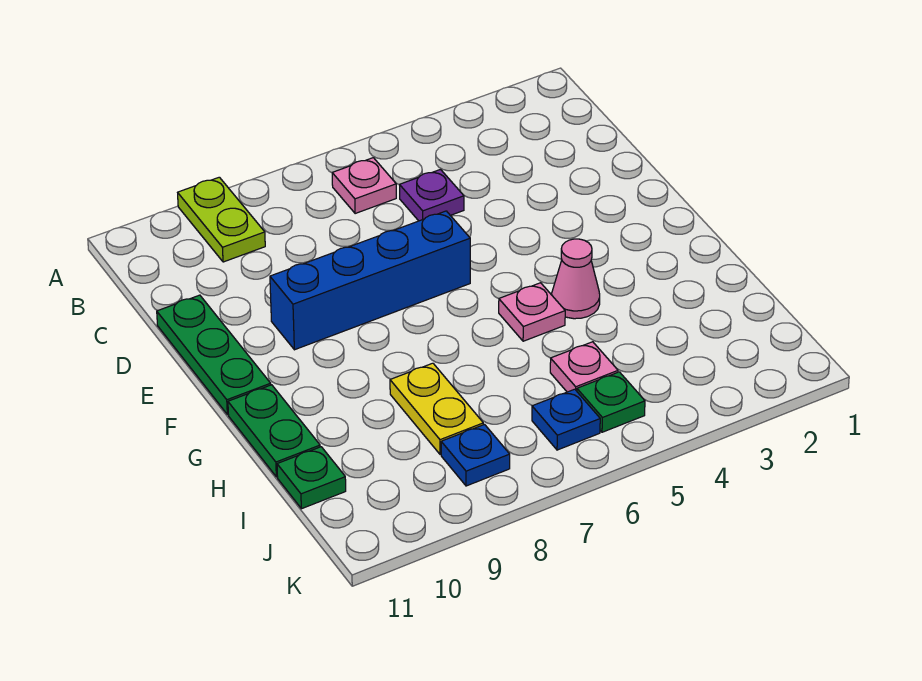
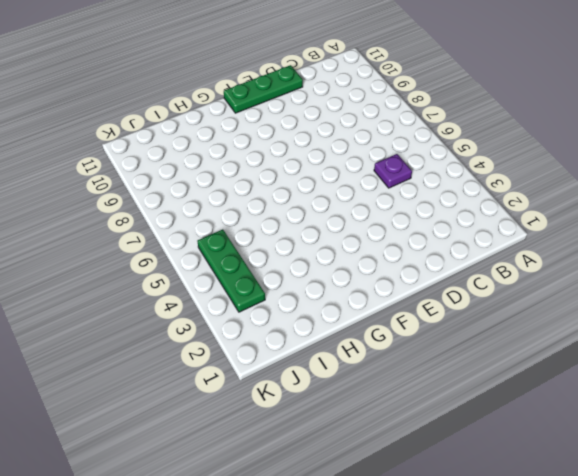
green plate J3:J5 level 1 -> green plate J5 level 1
none -> lime plate A9:B9 level 1
none -> pink plate B6 level 1
none -> blue brick E6:E9 level 1

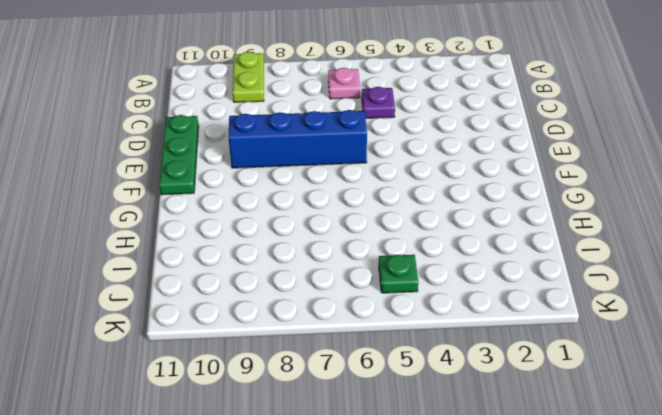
none -> pink cone G4 level 1
none -> pink plate G5 level 1
none -> green plate G11:H11 level 1

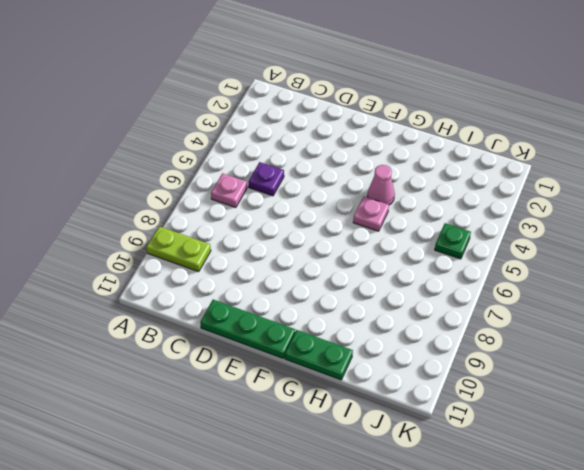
none -> blue brick E6:E9 level 1
none -> yellow plate H8:I8 level 1
none -> pink plate I5 level 1

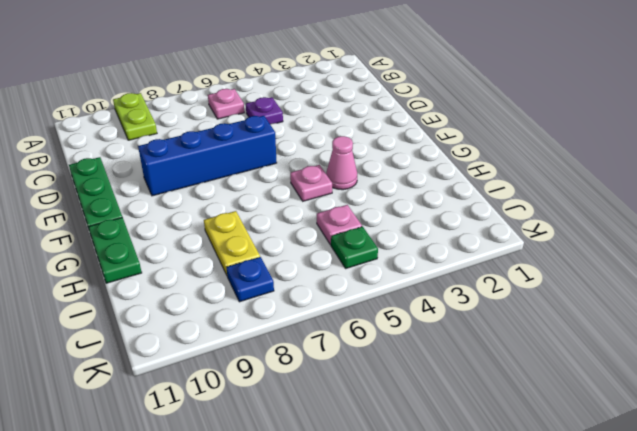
none -> green plate I11 level 1
none -> blue plate J6 level 1

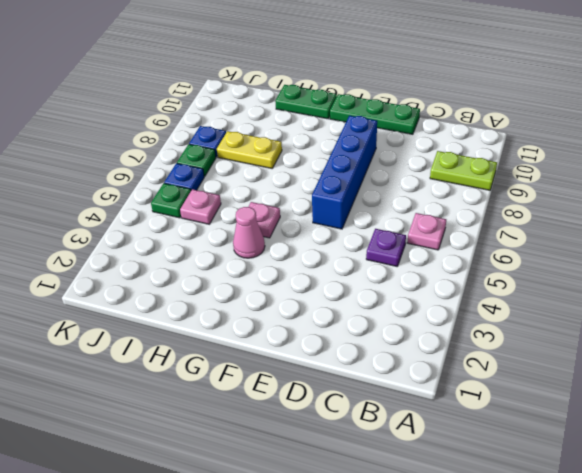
green plate J7 level 1 -> green plate I11 level 1

